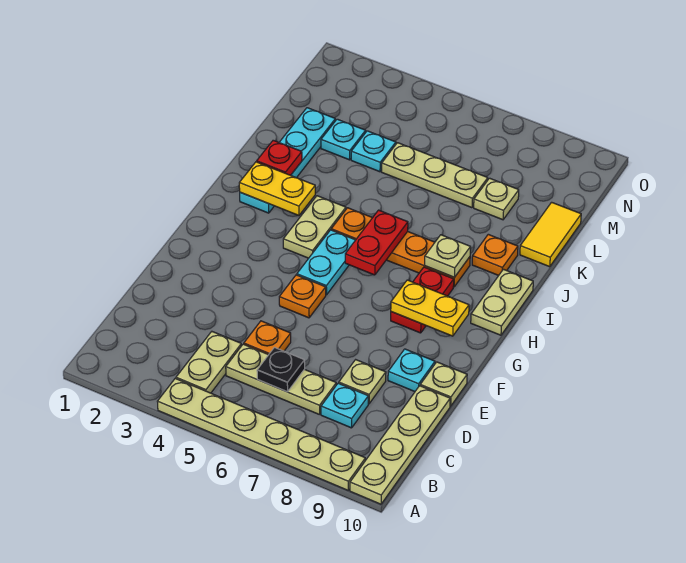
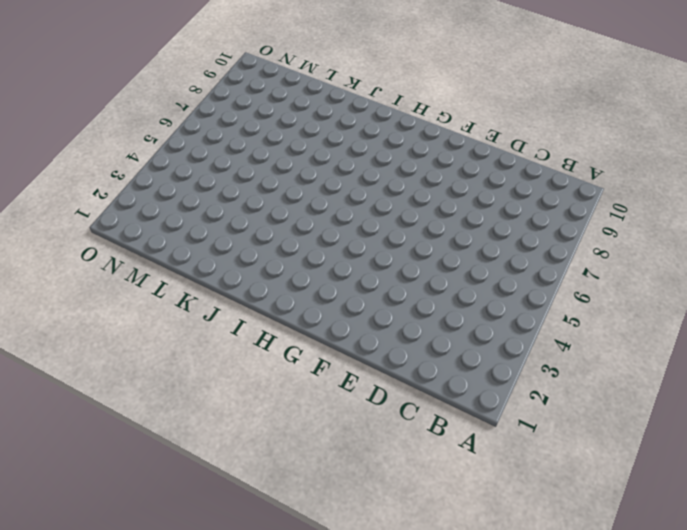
none -> tan plate A4:A9 level 1
none -> tan plate A10:D10 level 1
none -> tan plate B4:C4 level 1

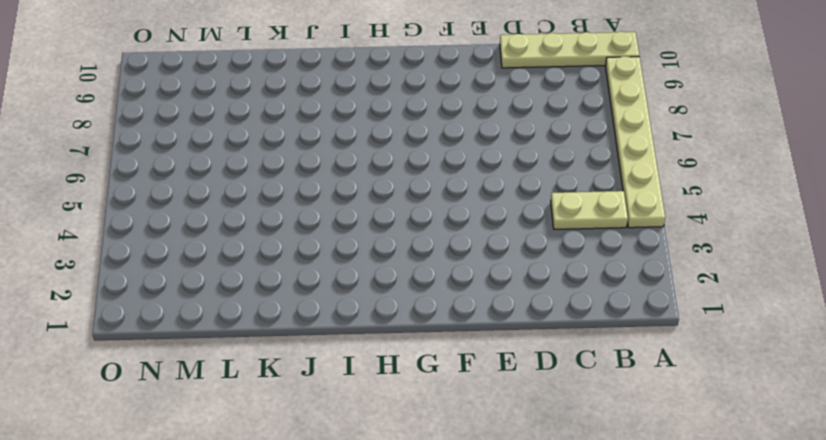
none -> tan plate C5:C7 level 1
none -> cyan plate C8 level 1
none -> orange plate D5 level 1

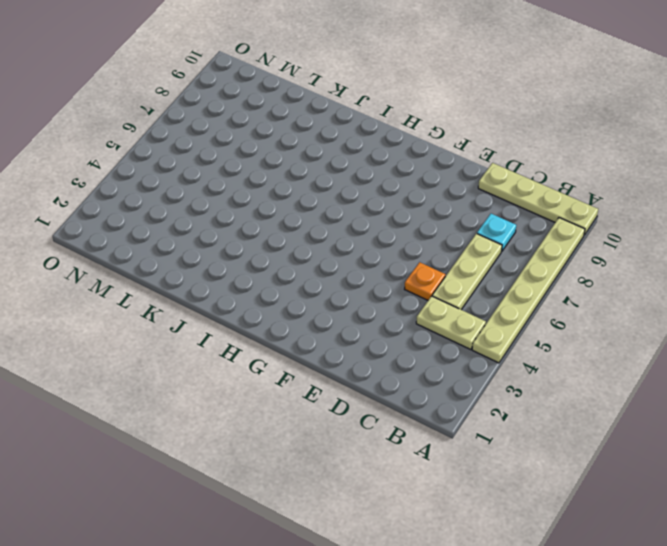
none -> tan plate D8 level 1
none -> cyan plate E9 level 1
none -> tan plate E10 level 1

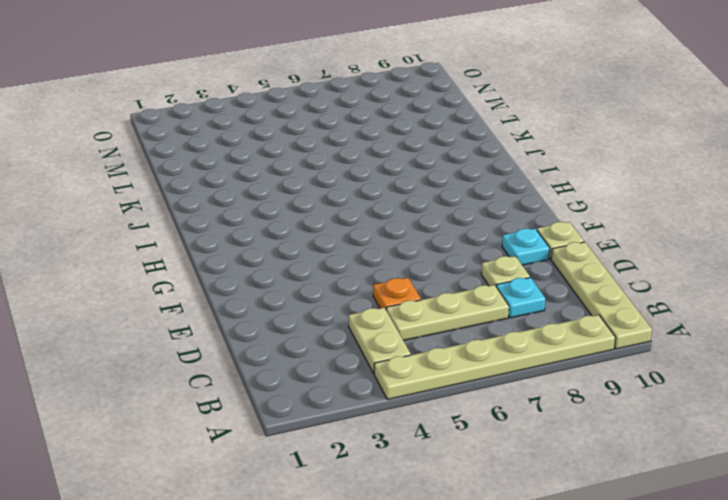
none -> orange plate F5 level 1
none -> cyan plate G5:H5 level 1
none -> red plate G8:H8 level 1

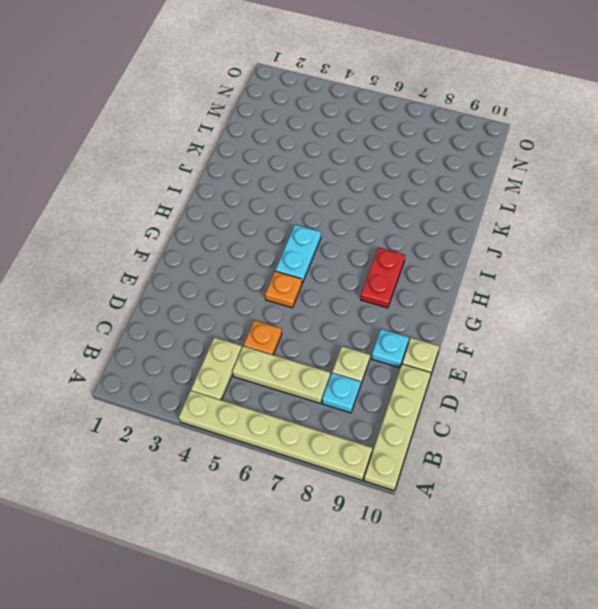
none -> tan plate H4:I4 level 1
none -> tan plate H10:I10 level 1
none -> cyan plate I2:L2 level 1

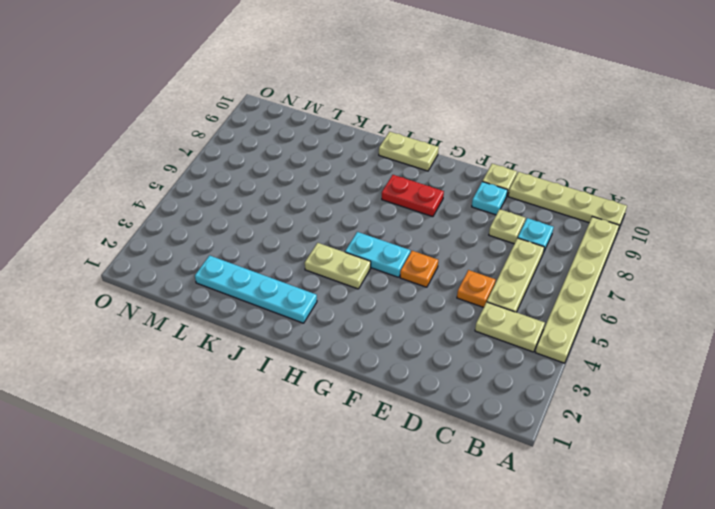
none -> orange plate I5:I8 level 1
none -> orange plate J9 level 1
none -> yellow tile K10:L10 level 1

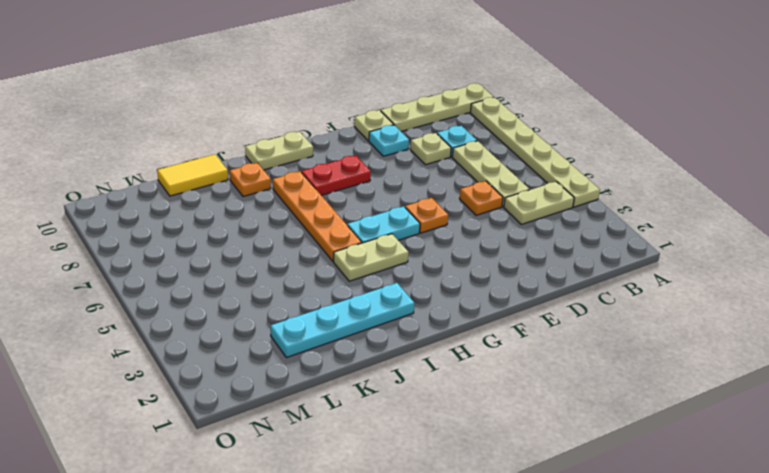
none -> cyan plate L3 level 1
none -> cyan plate L4 level 1
none -> tan plate L5:L7 level 1

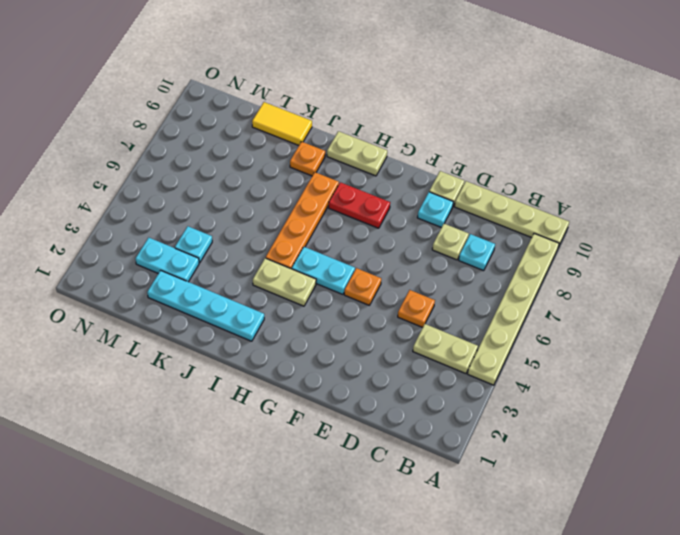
cyan plate L3:M3 level 1 -> cyan plate L3 level 1
none -> tan plate C5:C7 level 1
none -> tan plate L5:L7 level 1
none -> tan plate L8 level 1

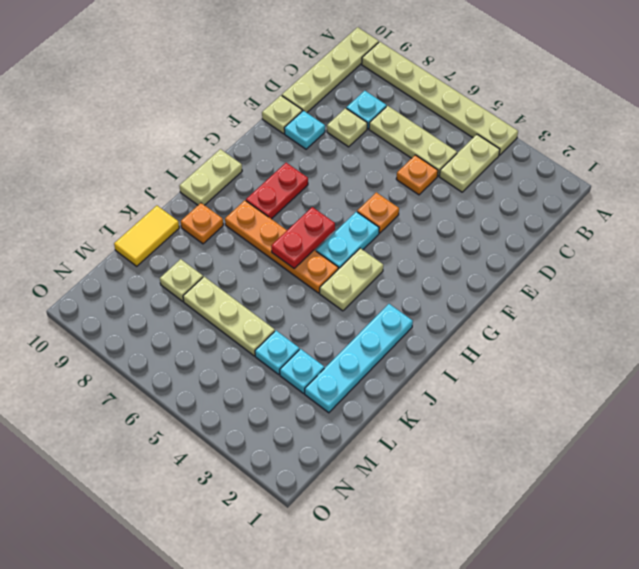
none -> black plate C6 level 2
none -> yellow plate G8:G9 level 2
none -> yellow plate I2:I3 level 2

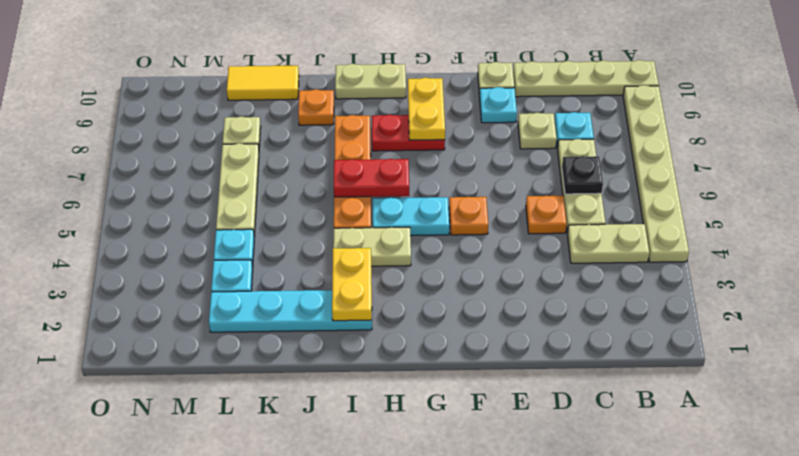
none -> tan plate I8 level 2
none -> red plate J2 level 2

